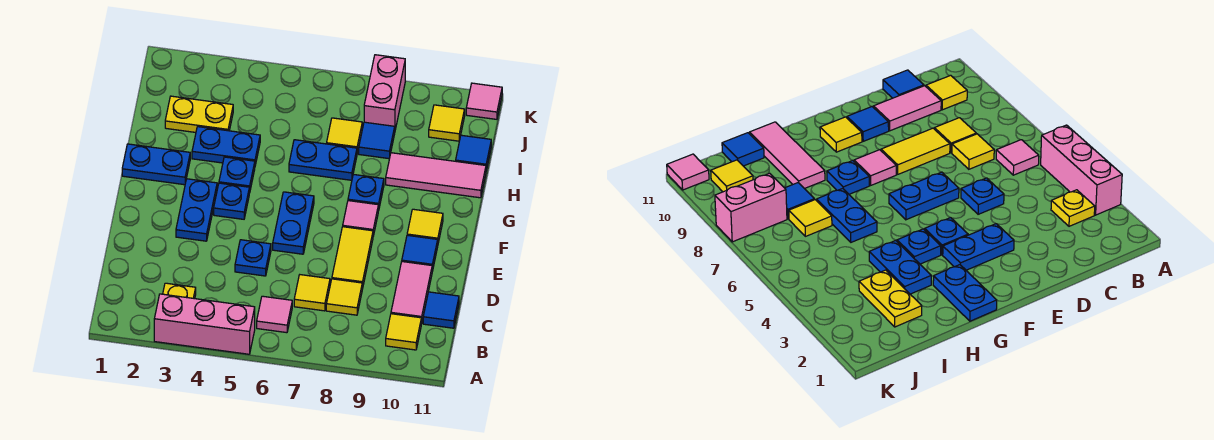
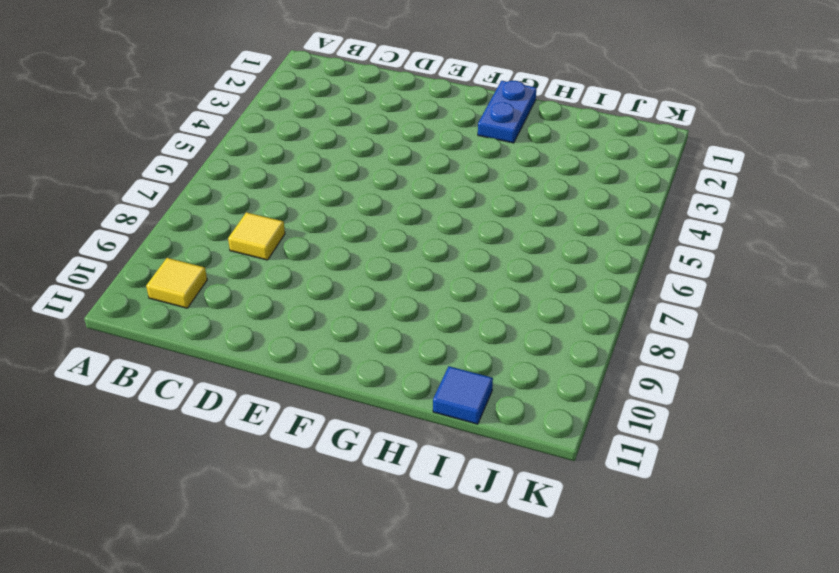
none -> pink brick A3:A5 level 1
none -> yellow plate B3 level 1
none -> pink tile B6 level 1

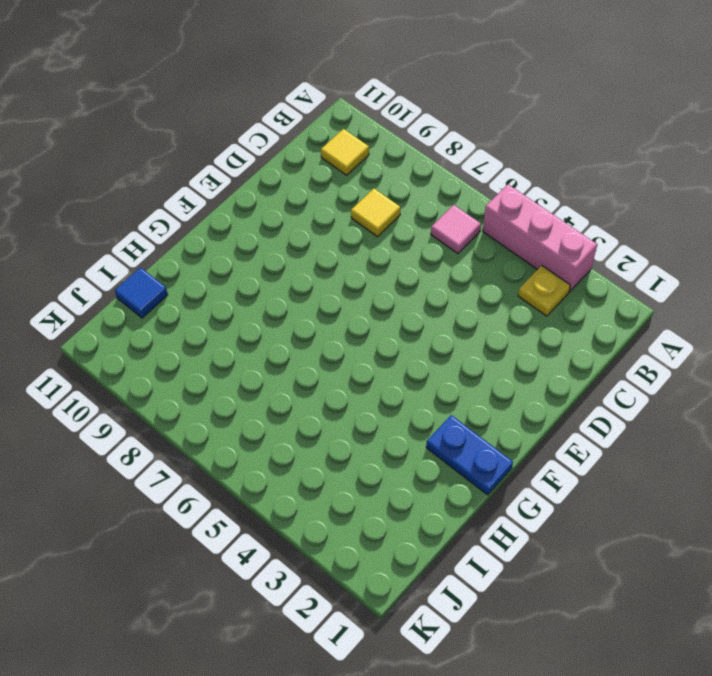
none -> yellow tile C7 level 1
none -> pink tile C10:D10 level 1
none -> blue tile C11 level 1

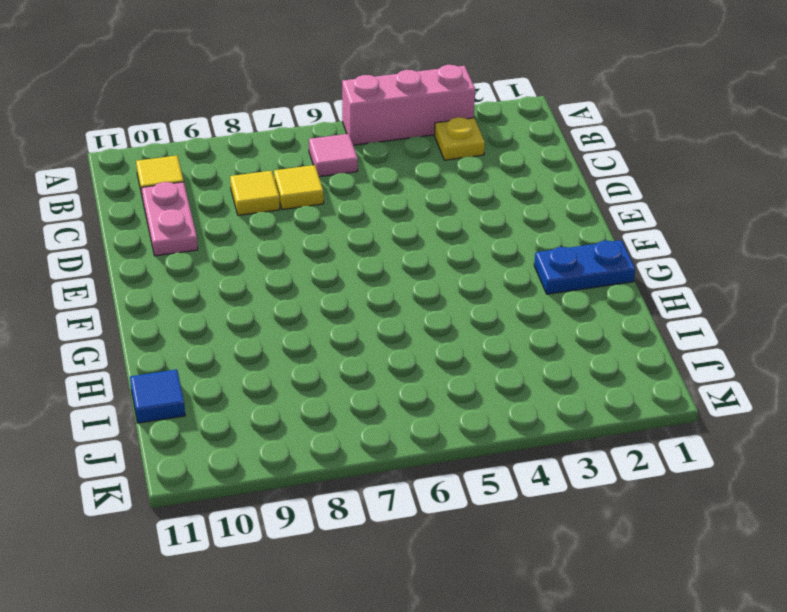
pink plate C10:D10 level 1 -> pink tile C10:D10 level 1
none -> blue tile C11 level 1
none -> blue plate D5 level 1
none -> yellow tile D8:E8 level 1

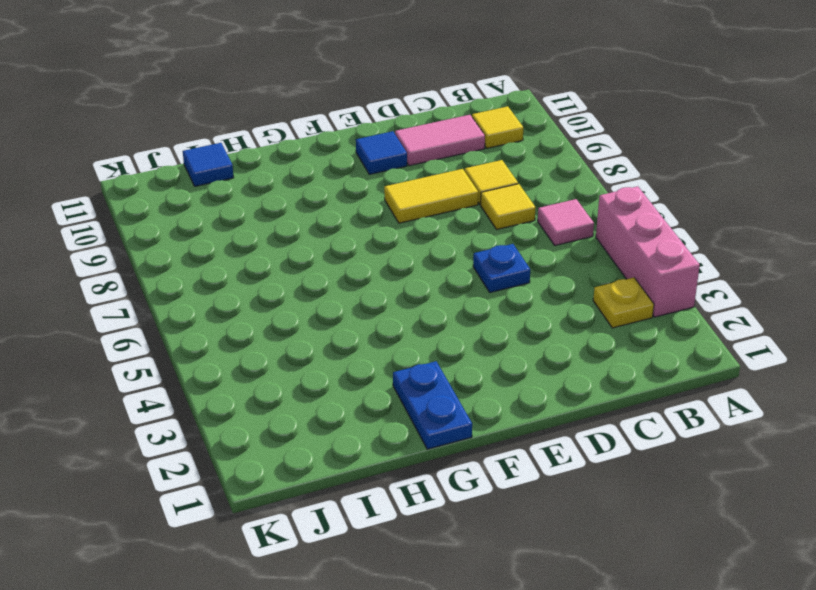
none -> blue tile C11 level 1
none -> blue plate E3:F3 level 1
none -> blue plate E6:F6 level 1

